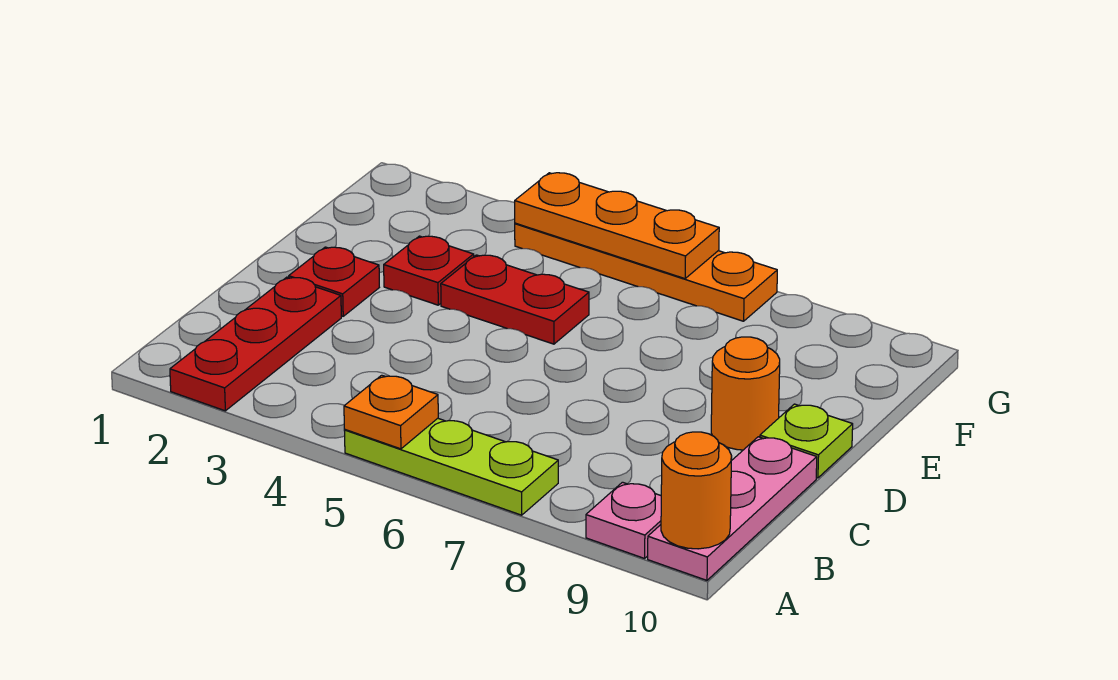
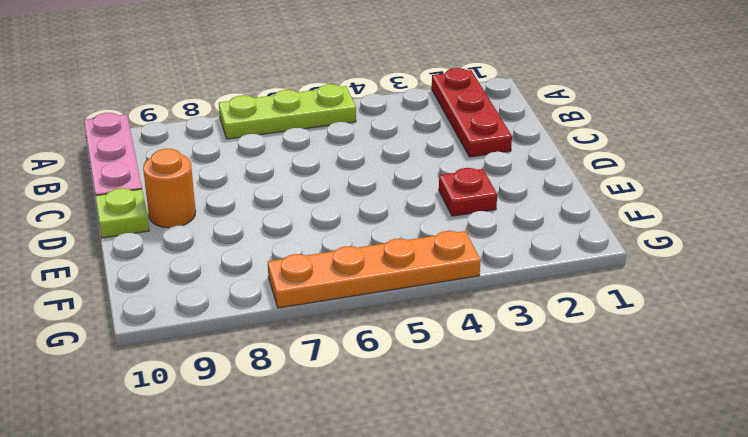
none -> pink plate A9 level 1
none -> red plate D2 level 1
none -> red plate E4:E5 level 1

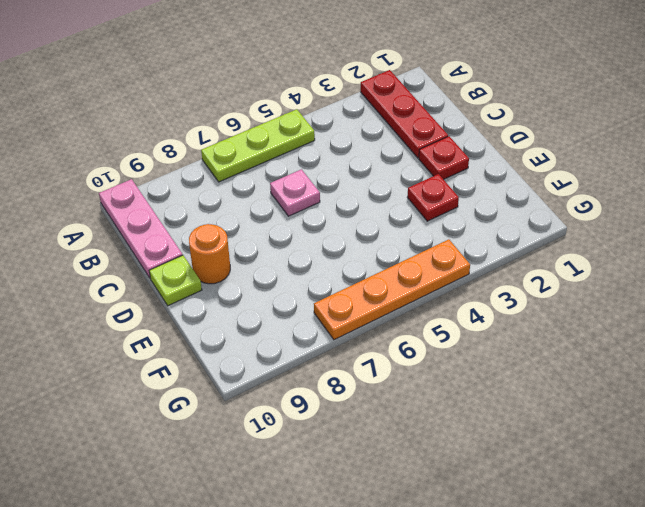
pink plate C6 level 1 -> pink plate A9 level 1
none -> red plate E4:E5 level 1
none -> orange plate A5 level 2
none -> orange round brick A10 level 2

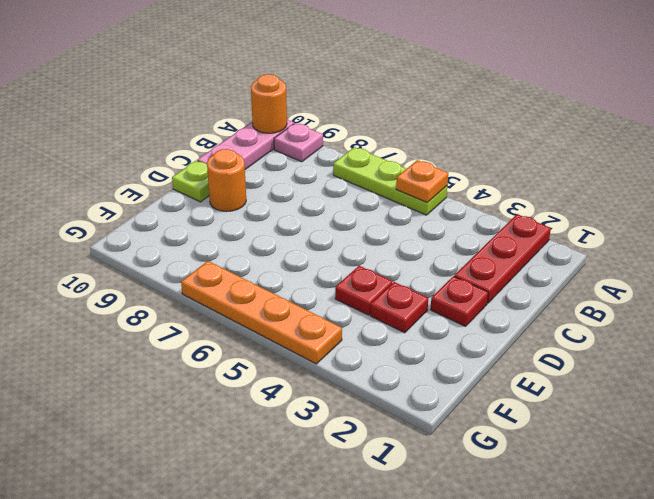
red plate E4 level 1 -> red plate E4:E5 level 1
none -> orange plate G4:G6 level 2

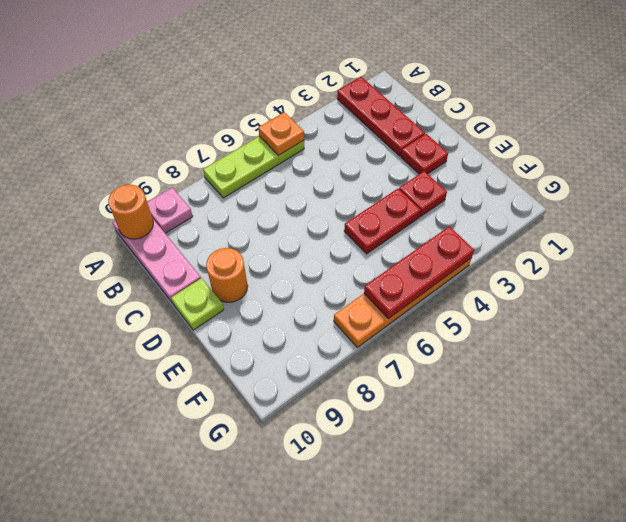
red plate G4:G6 level 2 -> orange plate G4:G6 level 2

